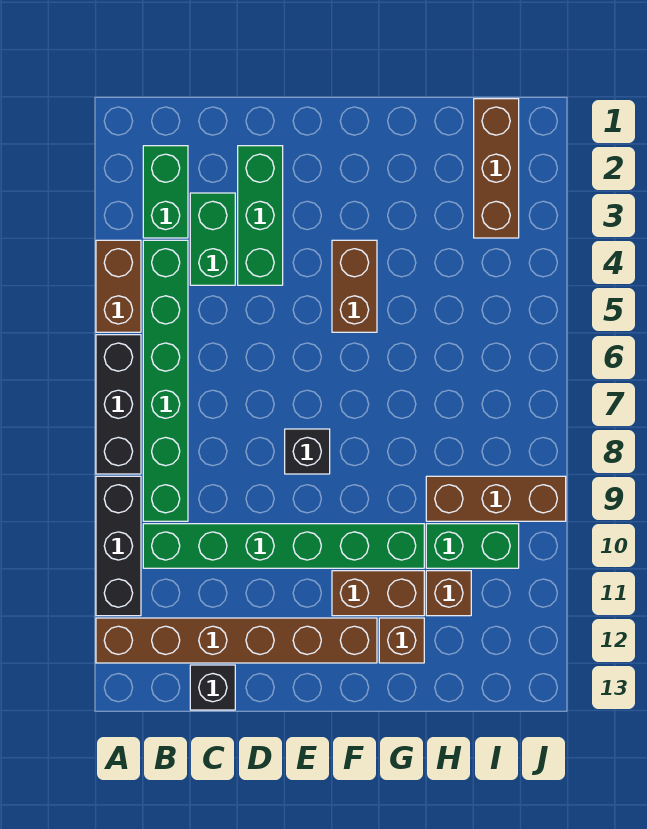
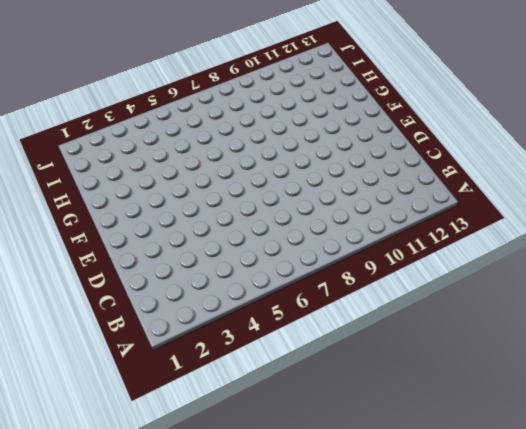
none -> brown brick A4:A5 level 1
none -> black brick A6:A8 level 1
none -> black brick A9:A11 level 1

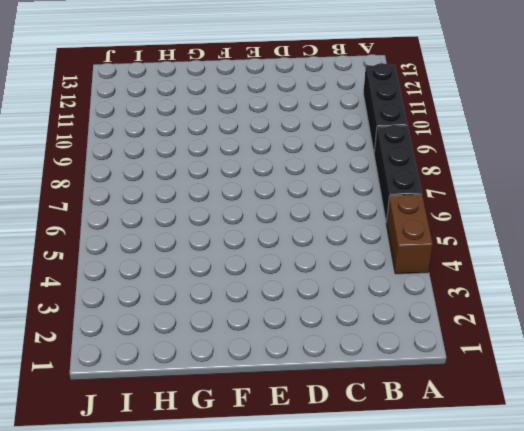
none -> brown brick A12:F12 level 1
none -> green brick B2:B3 level 1
none -> green brick B4:B9 level 1

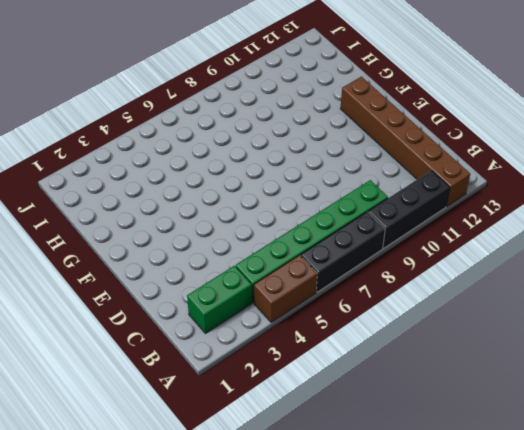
none -> green brick B10:G10 level 1
none -> green brick C3:C4 level 1
none -> black brick C13 level 1

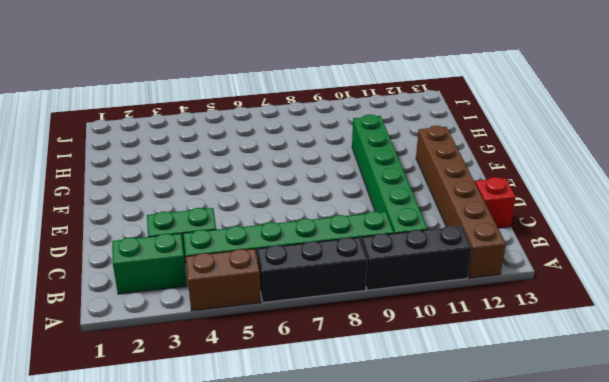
red brick C13 level 1 -> black brick C13 level 1
none -> green brick D2:D4 level 1
none -> black brick E8 level 1
none -> brown brick F4:F5 level 1

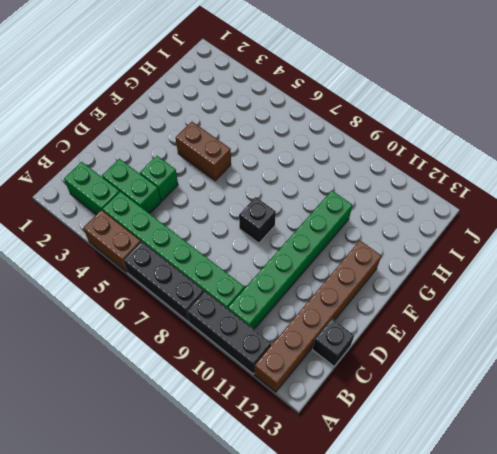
green brick D4 level 1 -> green brick D2:D4 level 1
none -> brown brick F11:G11 level 1
none -> brown brick G12 level 1
none -> brown brick H9:J9 level 1

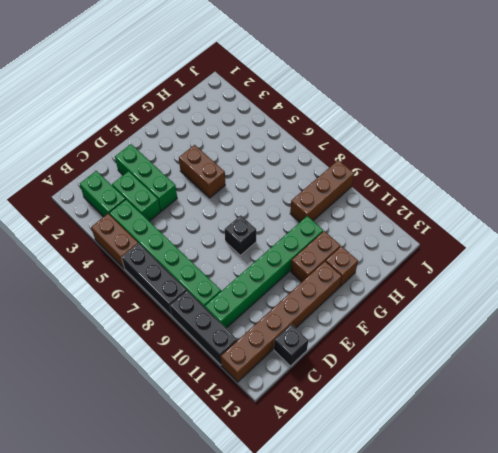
none -> green brick H10:I10 level 1
none -> brown brick H11 level 1
none -> brown brick I1:I3 level 1

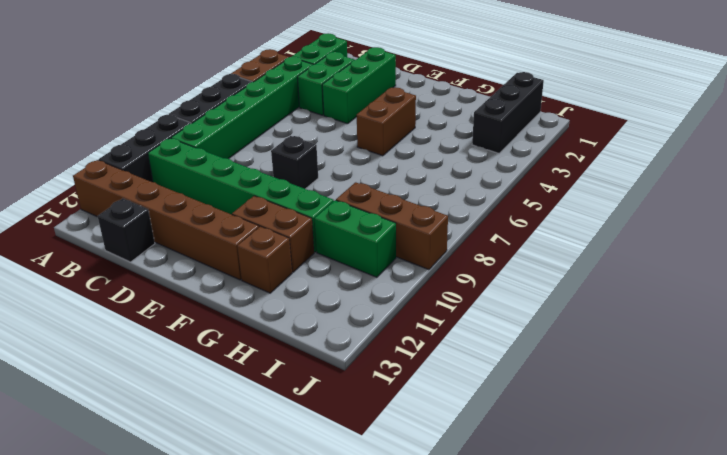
black brick I1:I3 level 1 -> brown brick I1:I3 level 1
none -> brown brick H11 level 1

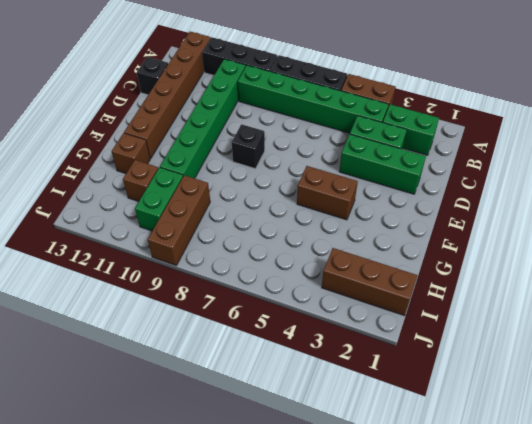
none -> brown brick F11:G11 level 1

